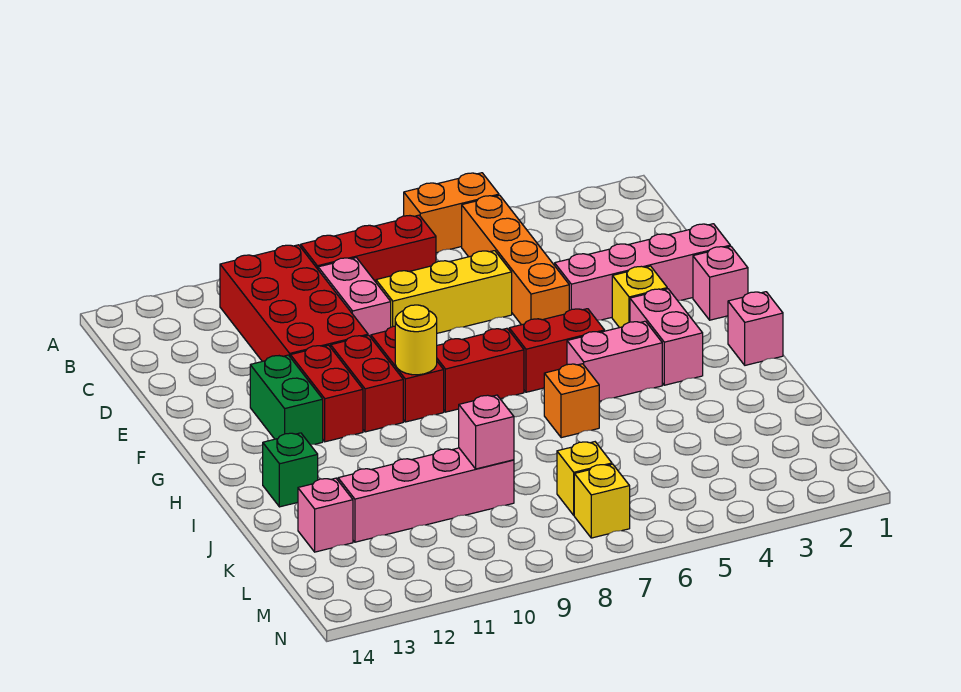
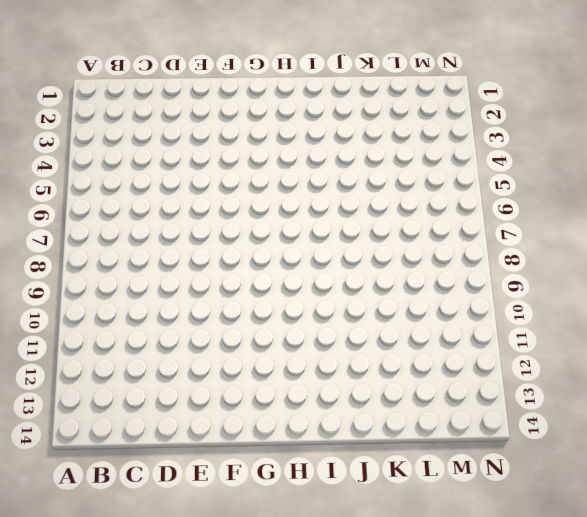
none -> orange brick A5:A6 level 1
none -> orange brick B5:E5 level 1
none -> red brick B7:B9 level 1

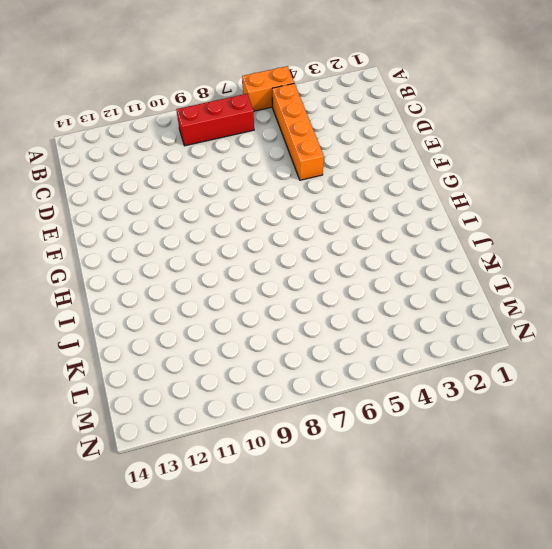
none -> red brick B10:E11 level 1
none -> pink brick C9:D9 level 1
none -> yellow brick D6:D8 level 1

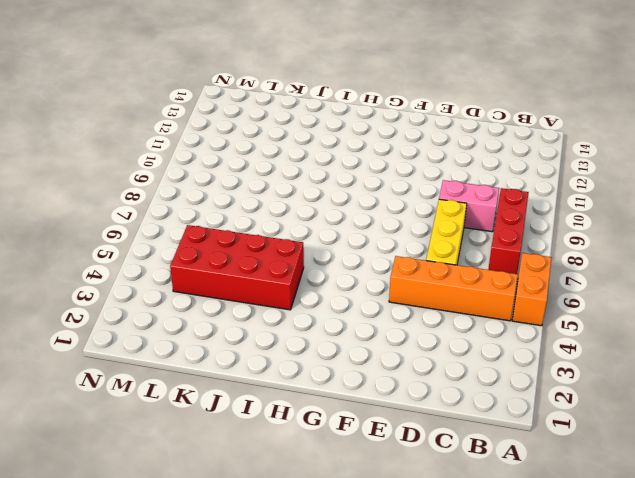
red brick I4:L5 level 1 -> red brick B10:E11 level 1
none -> pink brick E1:E4 level 1
none -> pink brick F1 level 1
none -> yellow brick F3 level 1

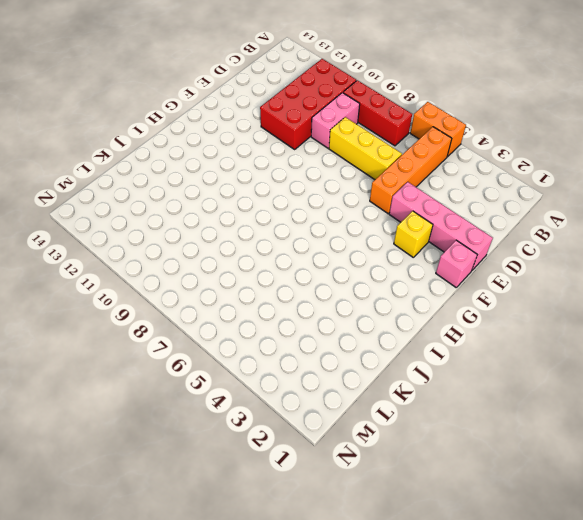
none -> red brick F9:G9 level 1
none -> red brick F10:G10 level 1
none -> red brick F11:G11 level 1

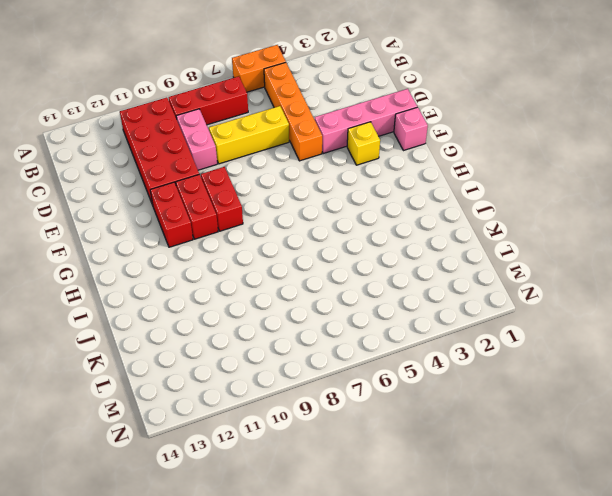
none -> green brick F12:G12 level 1
none -> pink brick G3:H3 level 1
none -> red brick G5:G6 level 1

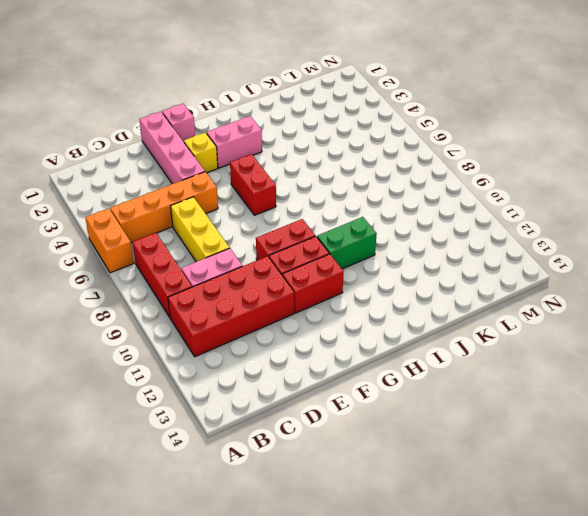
green brick H10:I10 level 1 -> green brick F12:G12 level 1
none -> red brick G7:G8 level 1
none -> pink brick H1 level 1
none -> pink brick H4:H5 level 1

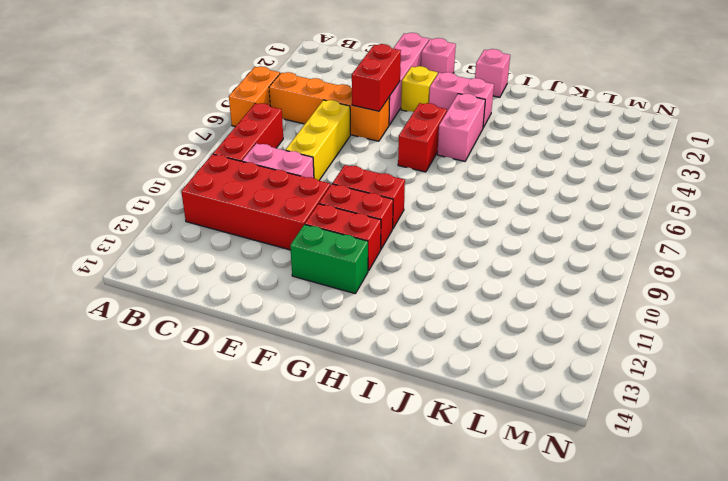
red brick E4:E5 level 2 -> red brick G7:G8 level 1
none -> orange brick I6 level 1
none -> green brick I13 level 1
none -> pink brick K9:K12 level 1

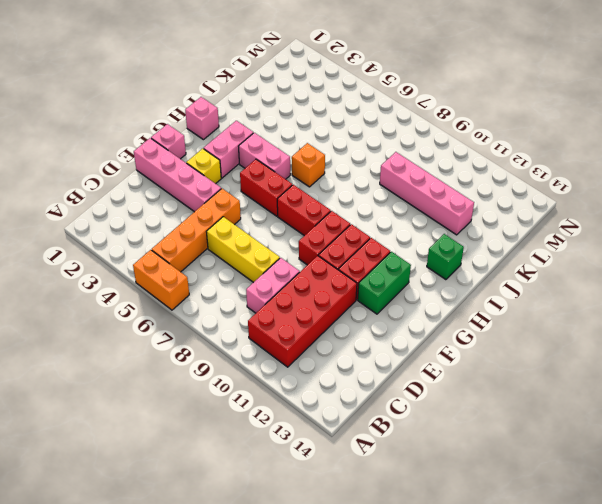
none -> red brick B7:B9 level 1
none -> pink brick K13 level 1
none -> yellow brick L7 level 1

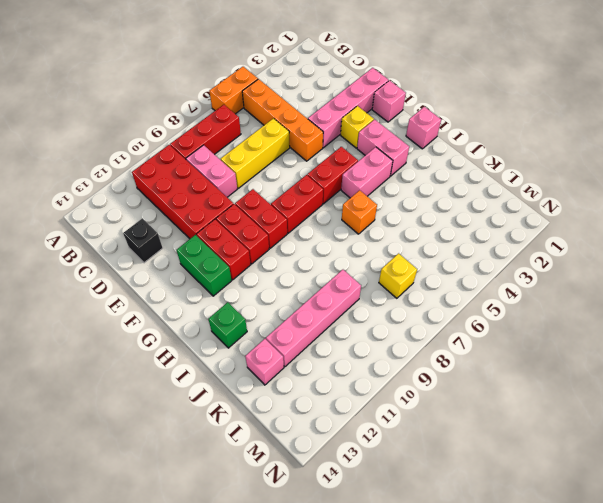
black brick D13 level 1 -> none
none -> yellow brick M7 level 1
none -> yellow round brick G9 level 2
none -> pink brick K9 level 2

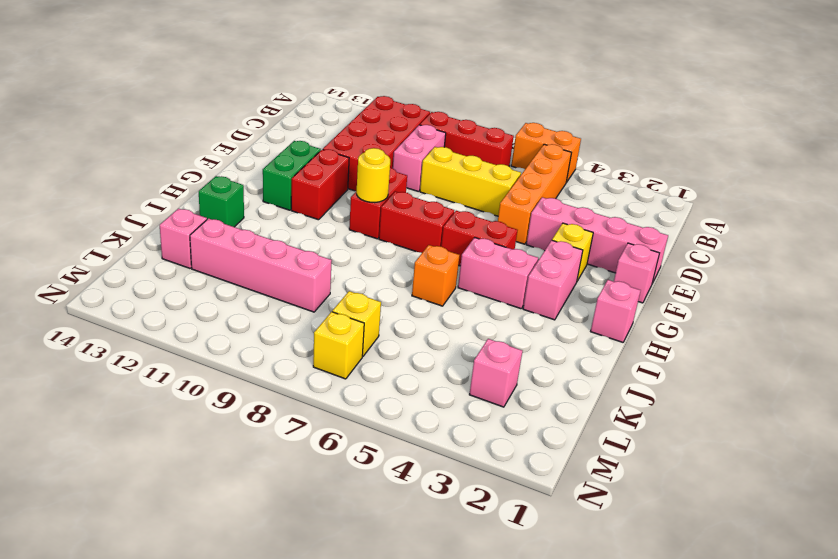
pink brick L3 level 1 -> pink brick K9 level 2
none -> red brick F10:G10 level 1

